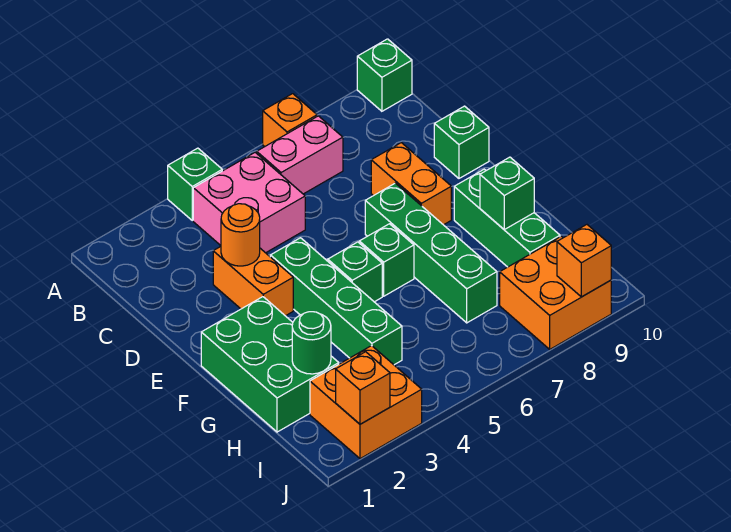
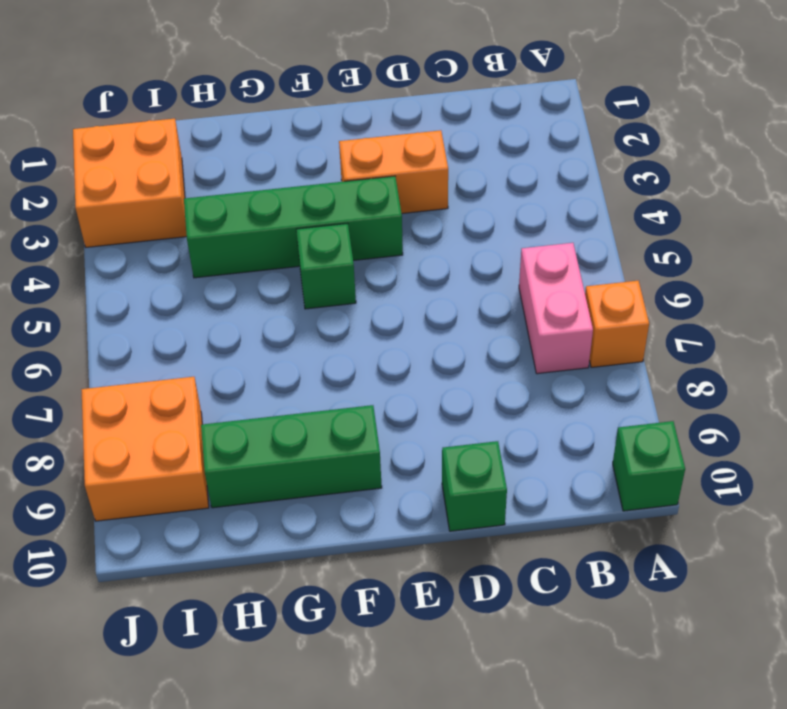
none -> green brick A4 level 1
none -> pink brick B4:C5 level 1
none -> orange brick D8:E8 level 1

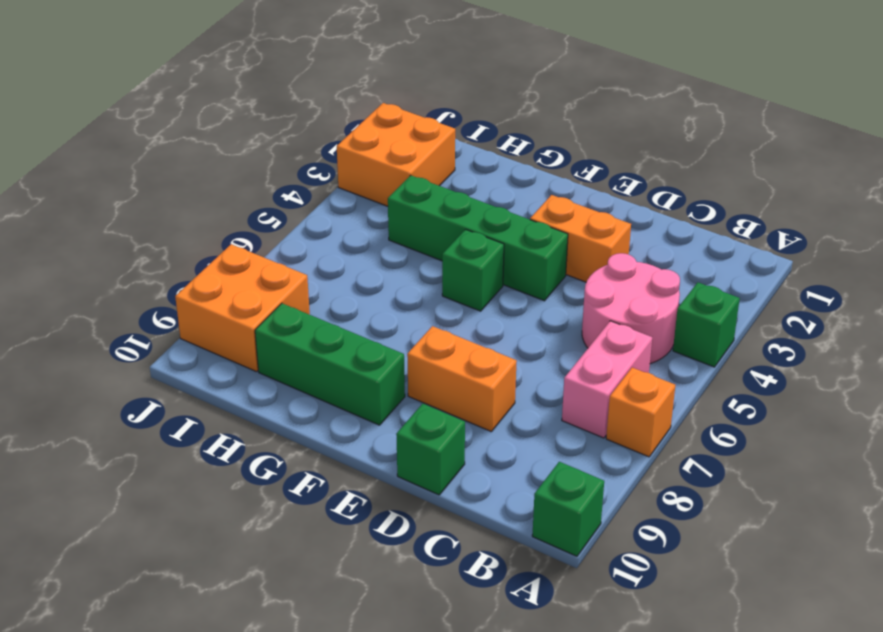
pink round brick B4:C5 level 1 -> pink brick B4:C5 level 1
none -> green brick E7:H7 level 1
none -> green brick F1:H2 level 1
none -> green brick F6 level 1

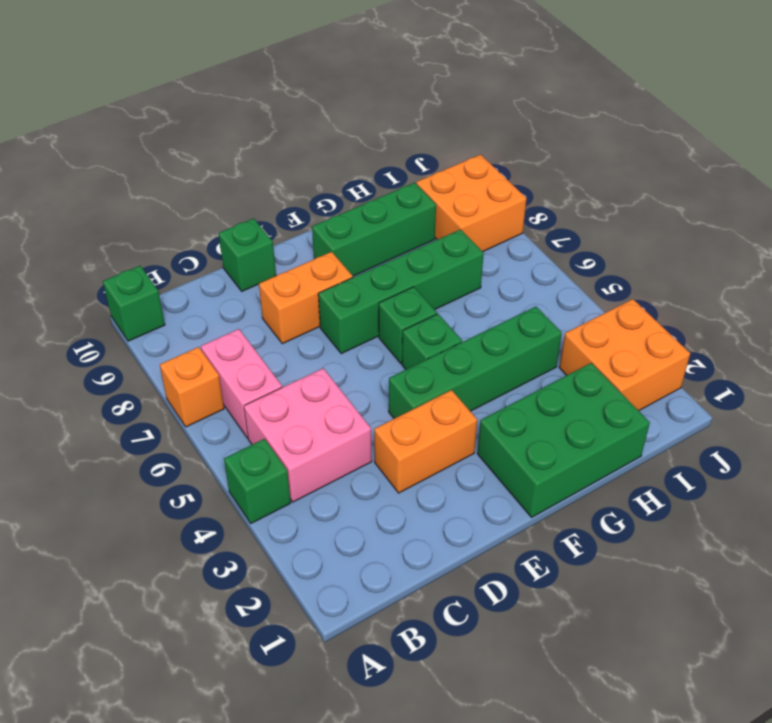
none -> orange round brick D3 level 2
none -> green brick G9 level 2
none -> green round brick H2 level 2

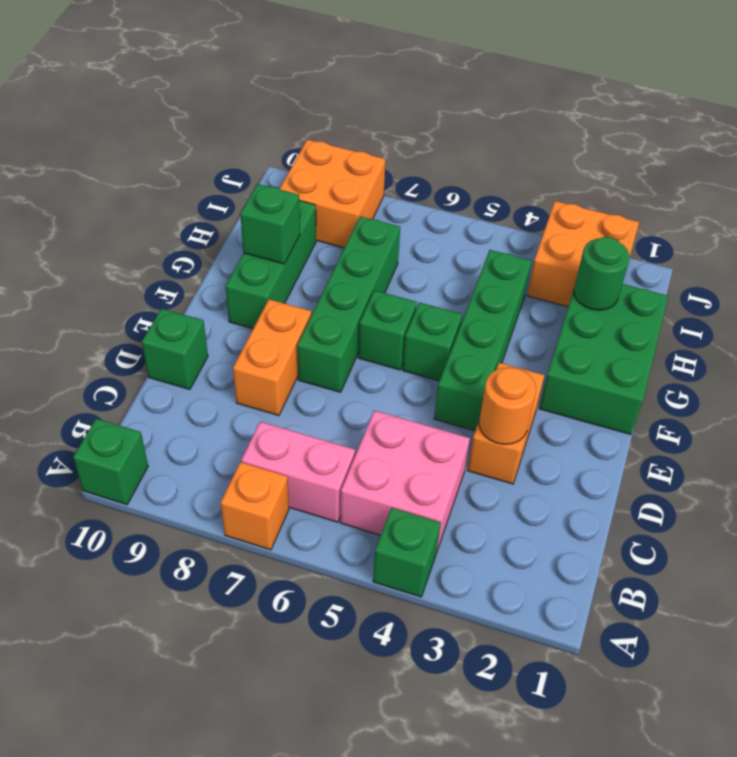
none -> orange brick J2 level 2
none -> orange brick J9 level 2

